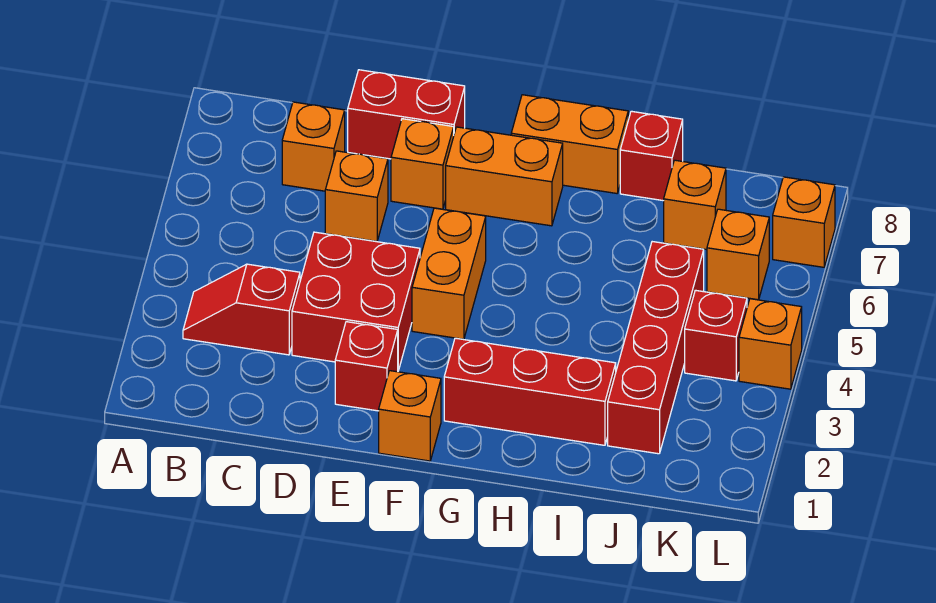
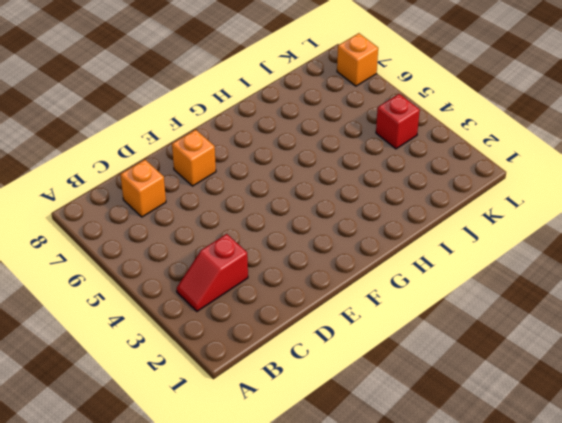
none -> red brick D3:E4 level 1
none -> orange brick D6 level 1
none -> red brick D8:E8 level 1

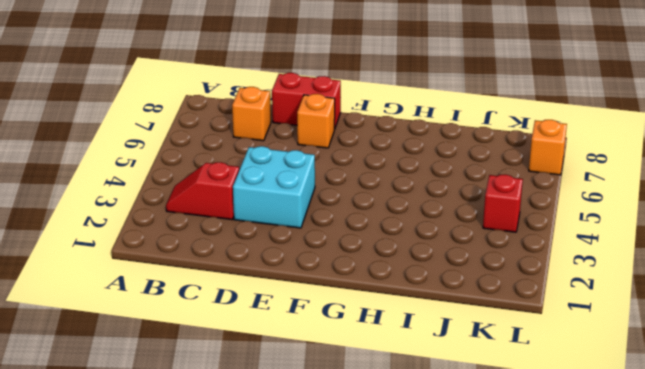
cyan brick D3:E4 level 1 -> red brick D3:E4 level 1
none -> orange brick D6 level 1
none -> red brick E2 level 1
none -> orange brick F1 level 1

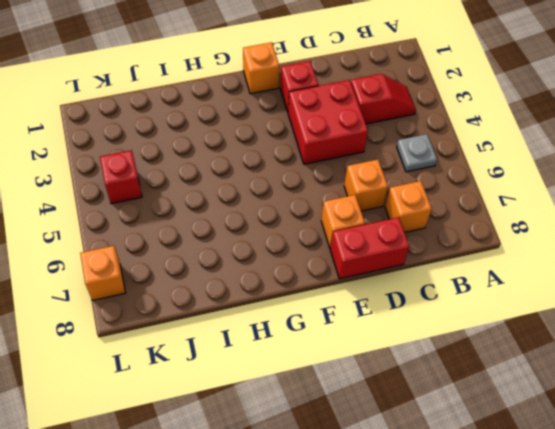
grey plate B5 level 1 -> none
none -> orange brick F4:F5 level 1
none -> orange brick F7:G7 level 1
none -> red brick G2:I2 level 1

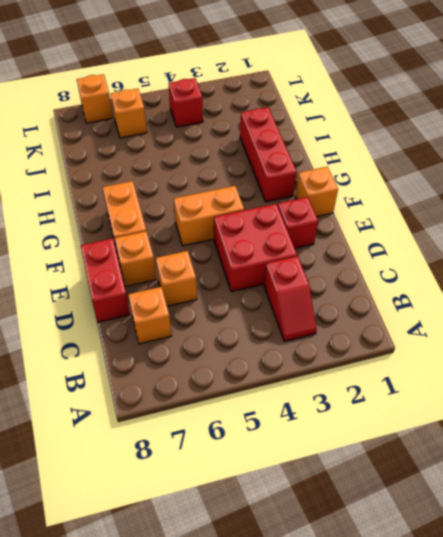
none -> orange brick G8:H8 level 1
none -> red brick I8 level 1
none -> red brick J2:J5 level 1

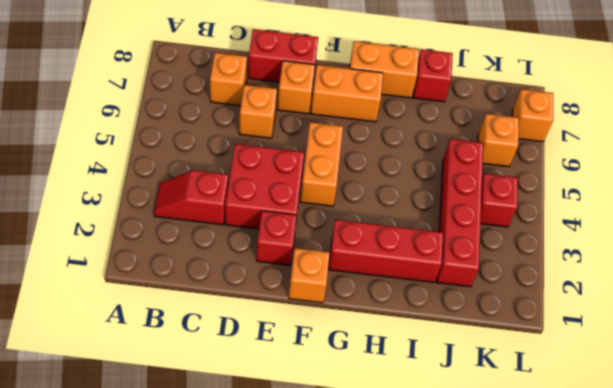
none -> orange brick J7 level 1
none -> orange brick L4 level 1

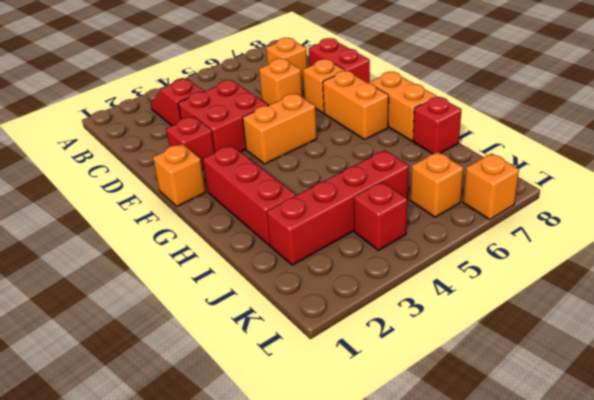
none -> orange brick J7 level 1
none -> orange brick L4 level 1

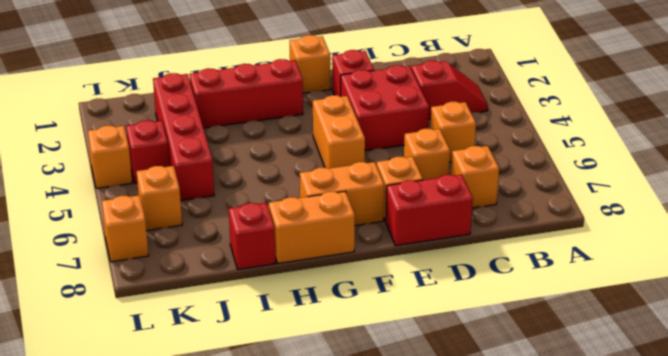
orange brick C5 level 1 -> orange brick J7 level 1

